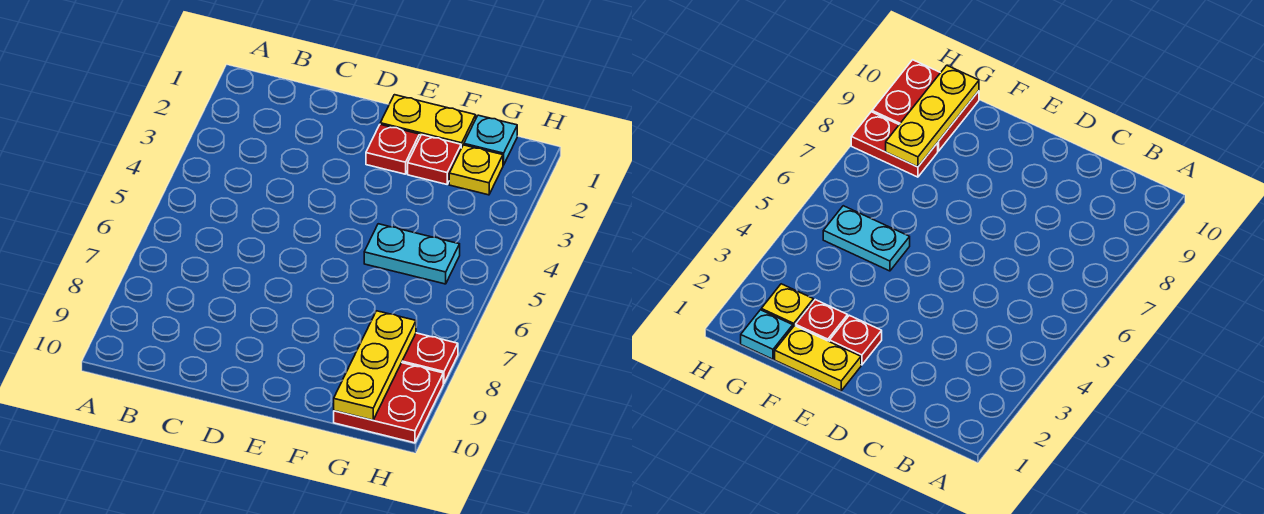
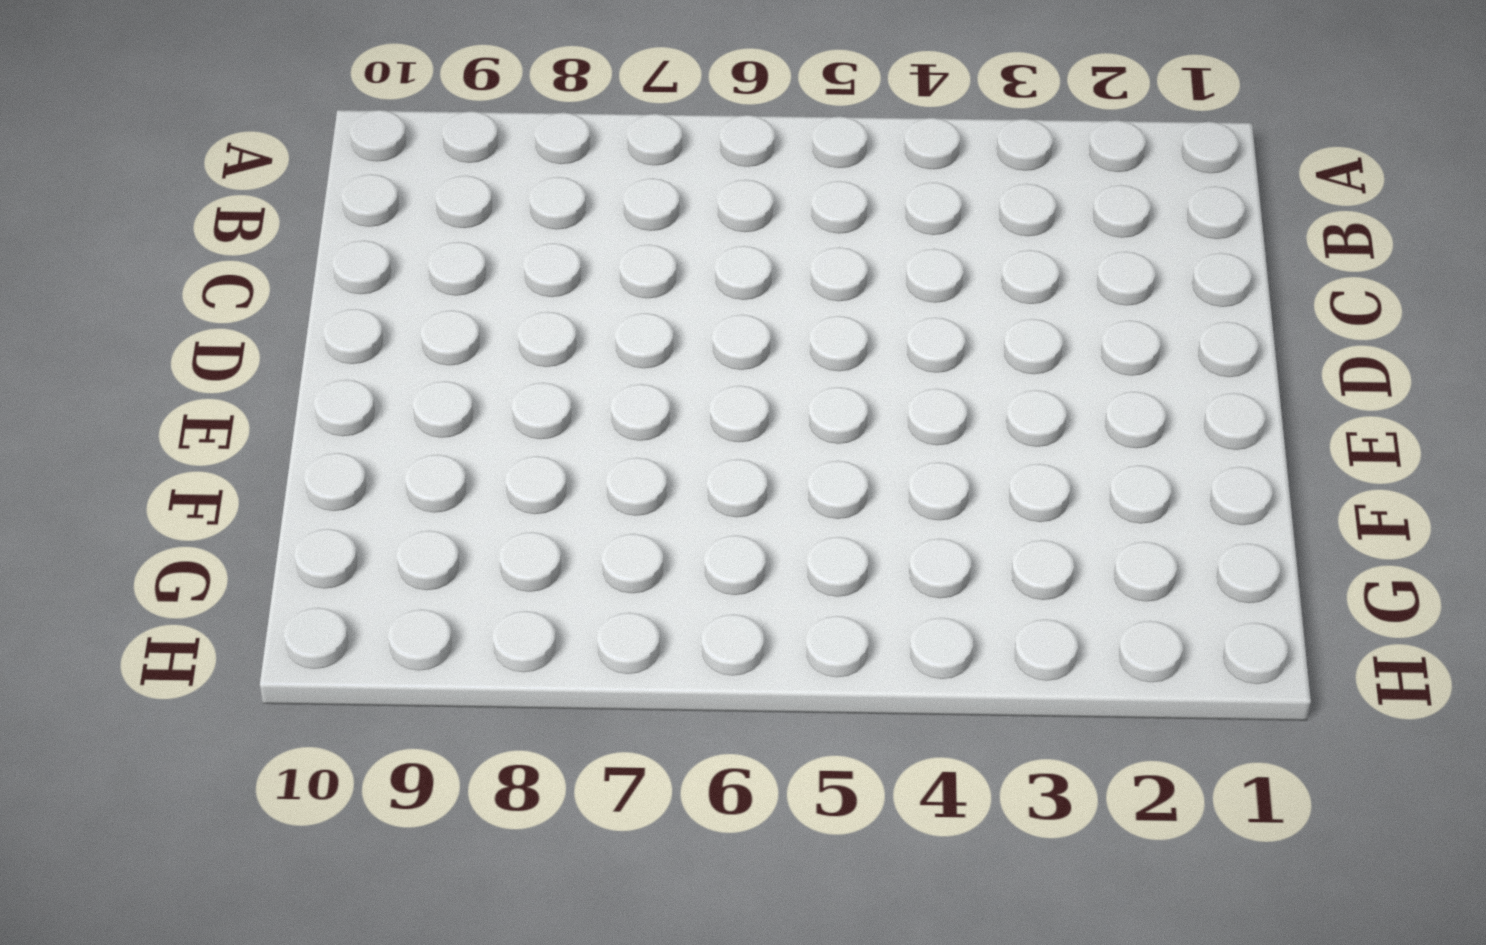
none -> yellow plate E1:F1 level 1
none -> red plate E2 level 1

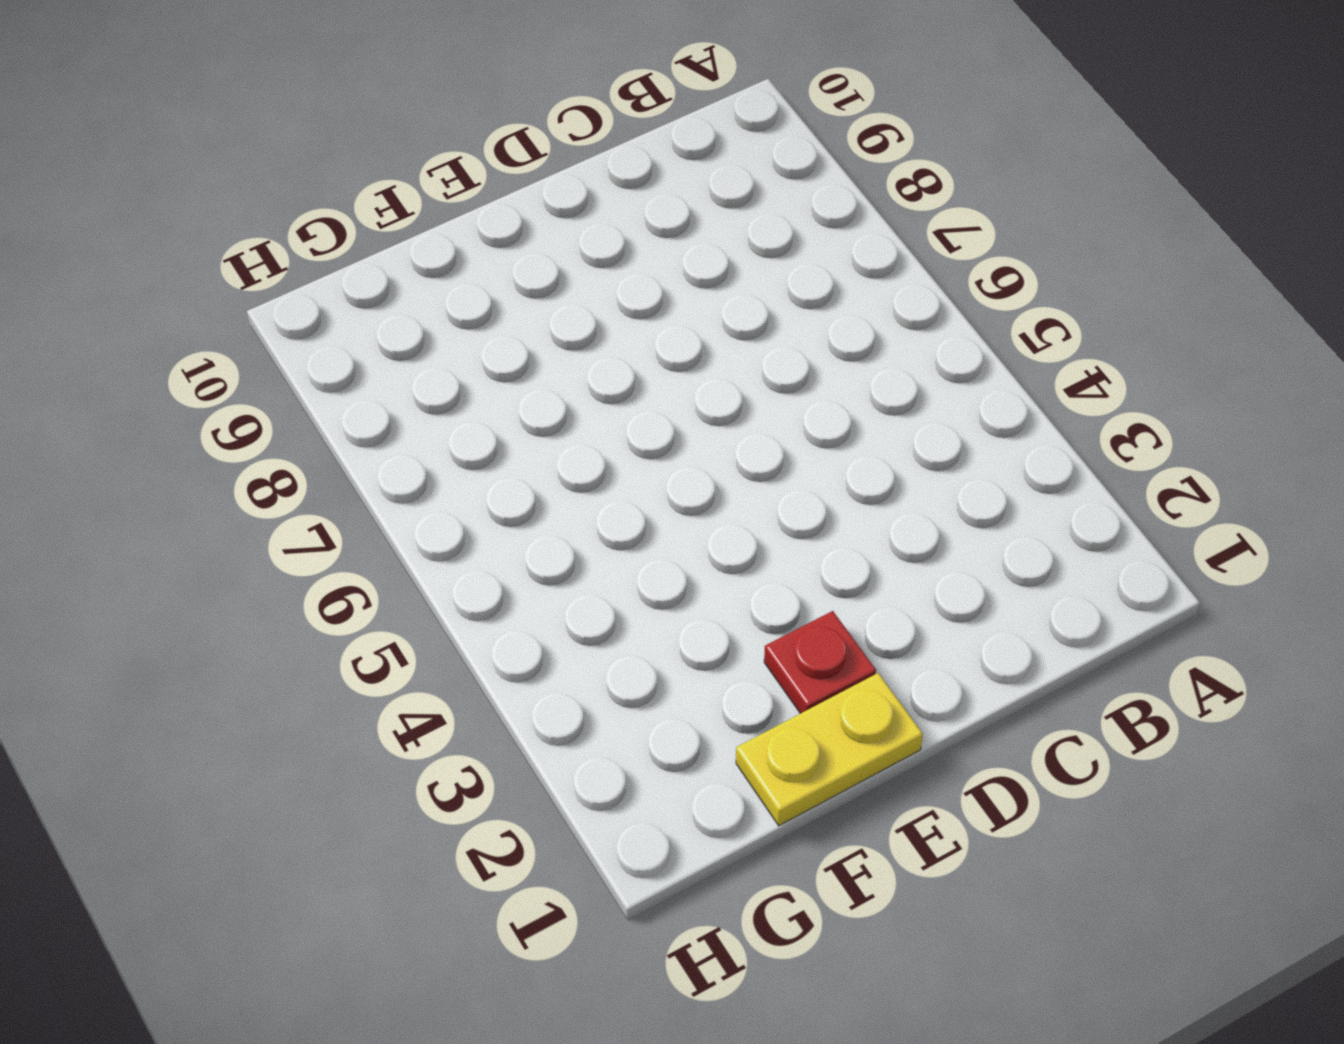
none -> red plate F2 level 1
none -> cyan plate F5:G5 level 1

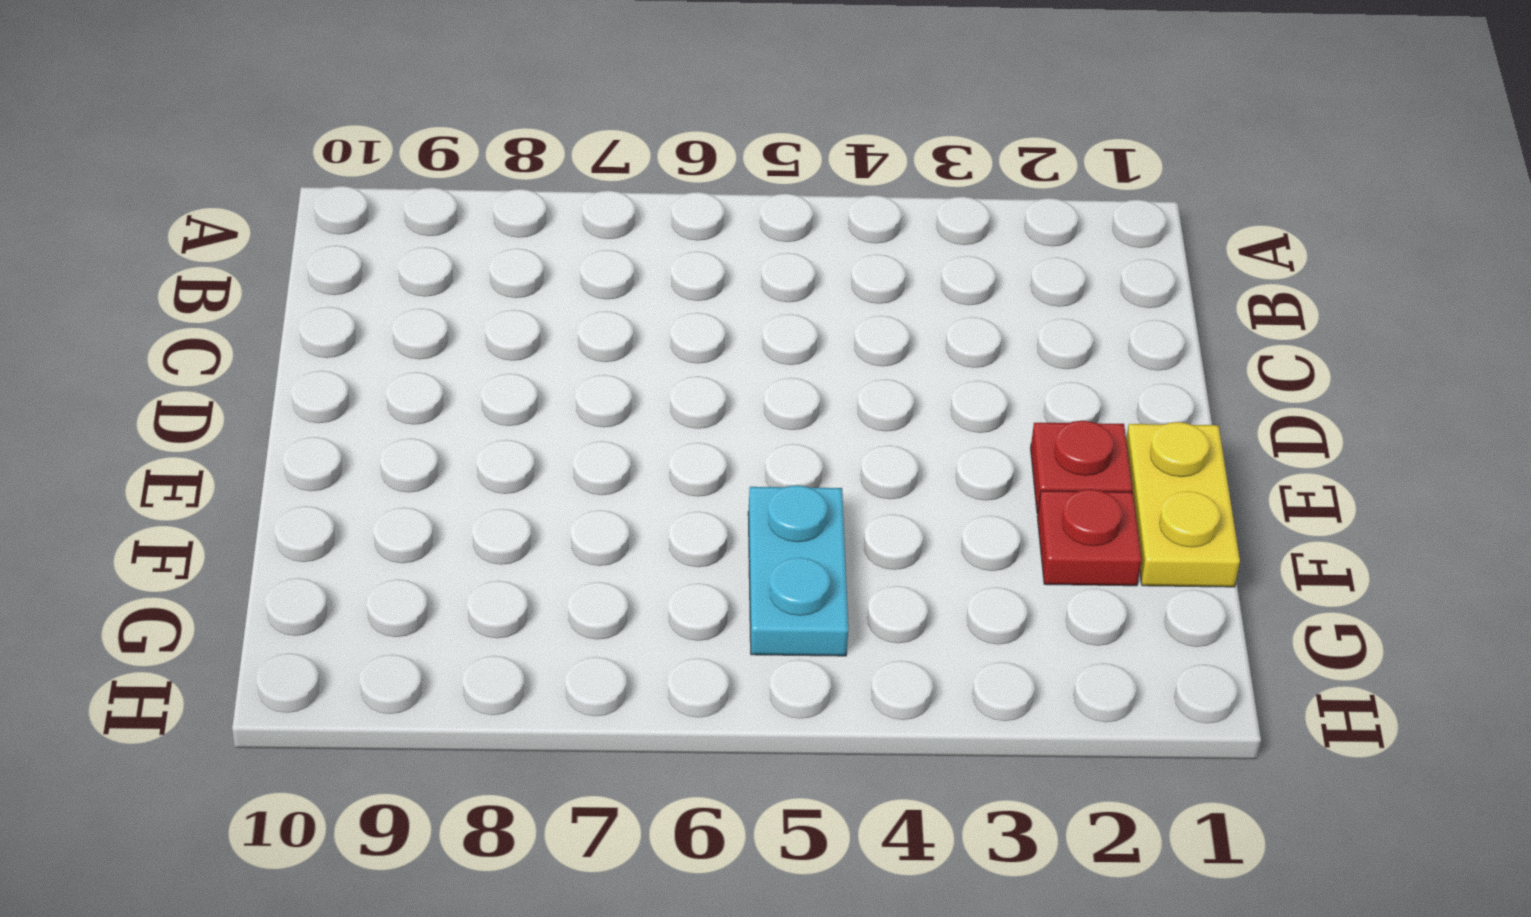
none -> cyan plate G1 level 1
none -> yellow plate G2 level 1

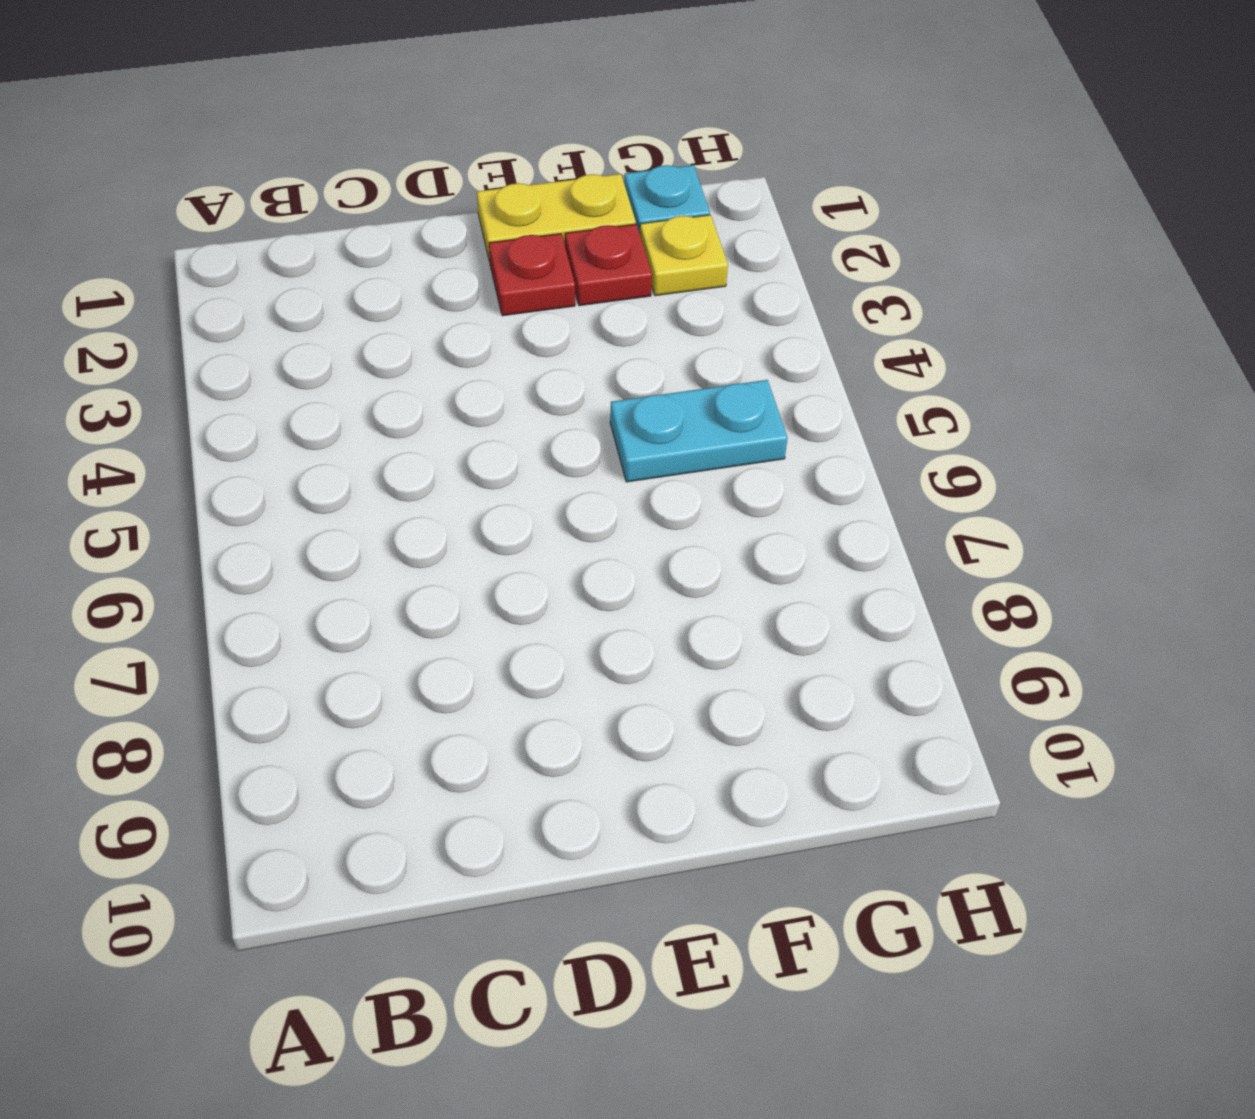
none -> red plate G8:H8 level 1
none -> red plate G9:H10 level 1

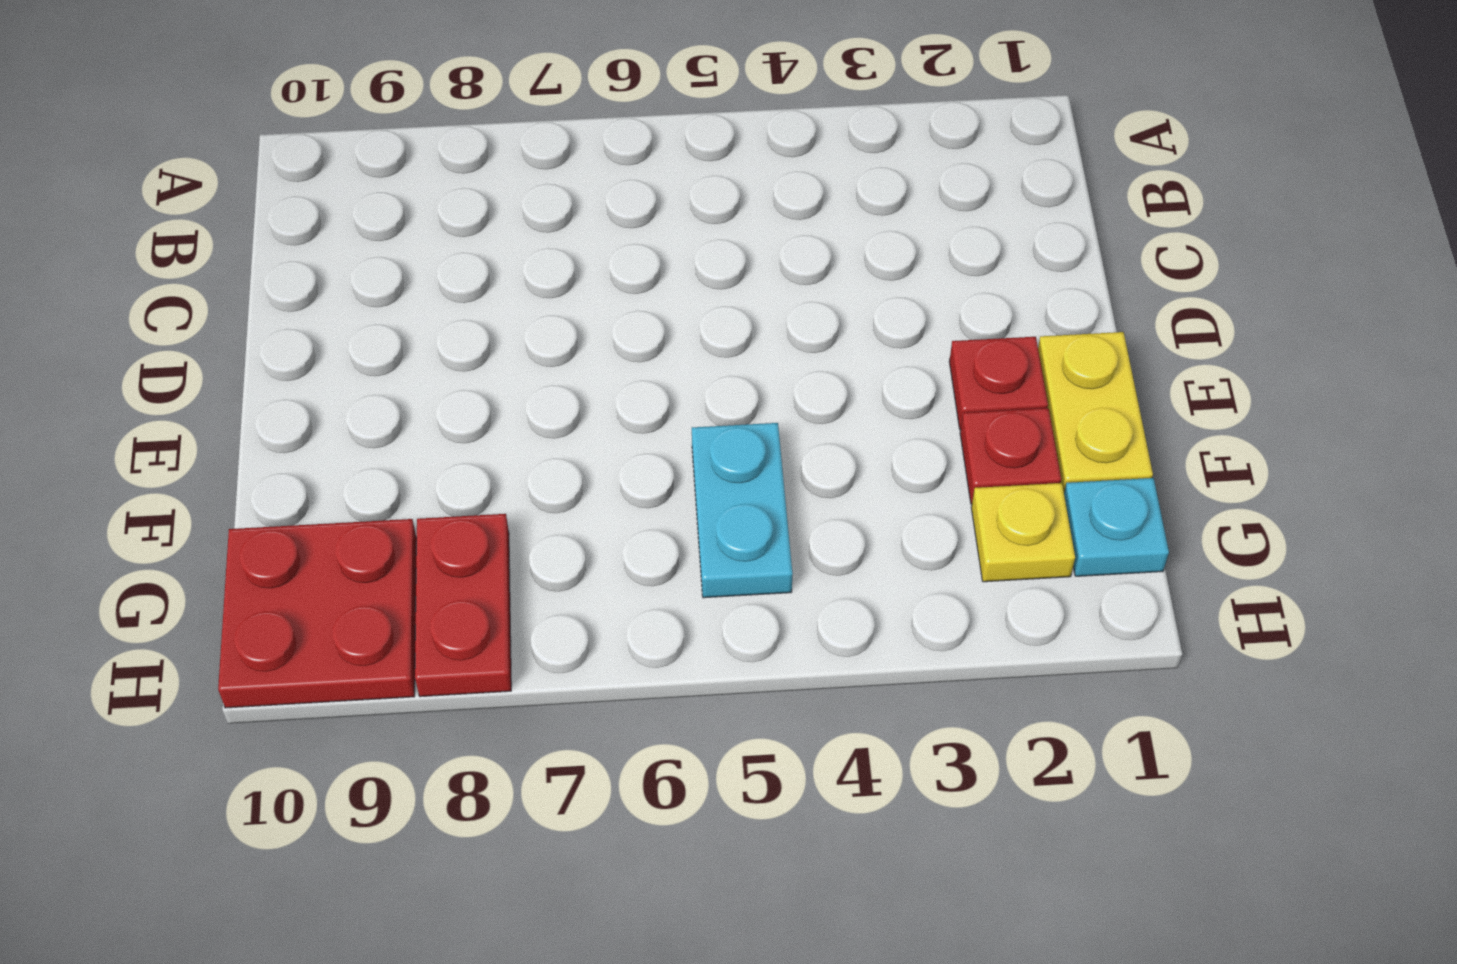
none -> yellow plate G8:G10 level 2

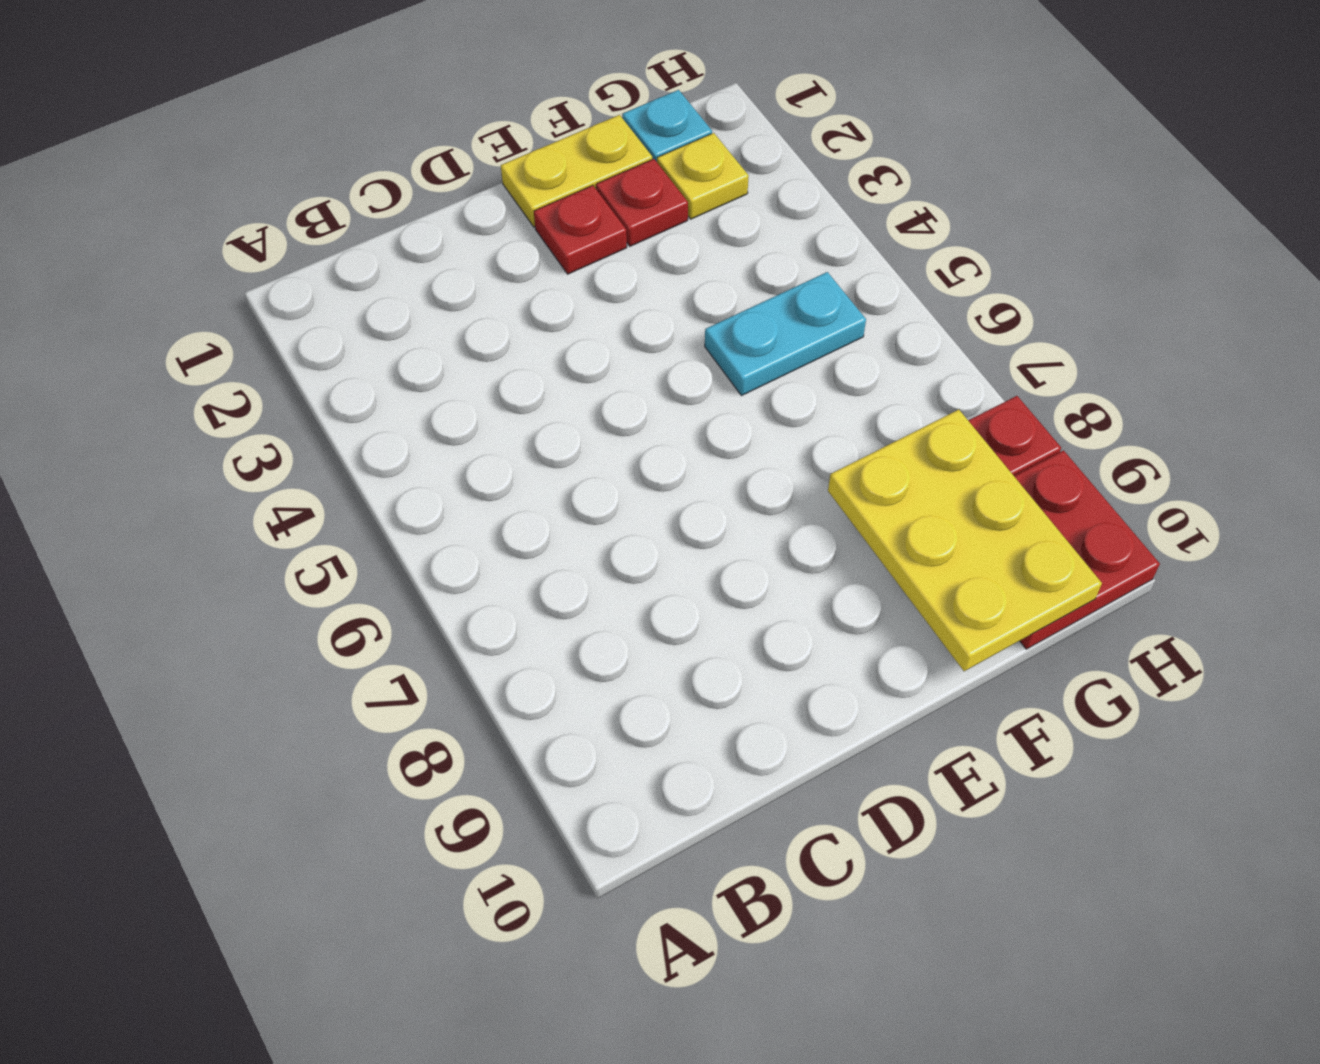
yellow plate F8:G10 level 2 -> yellow plate G8:G10 level 2

